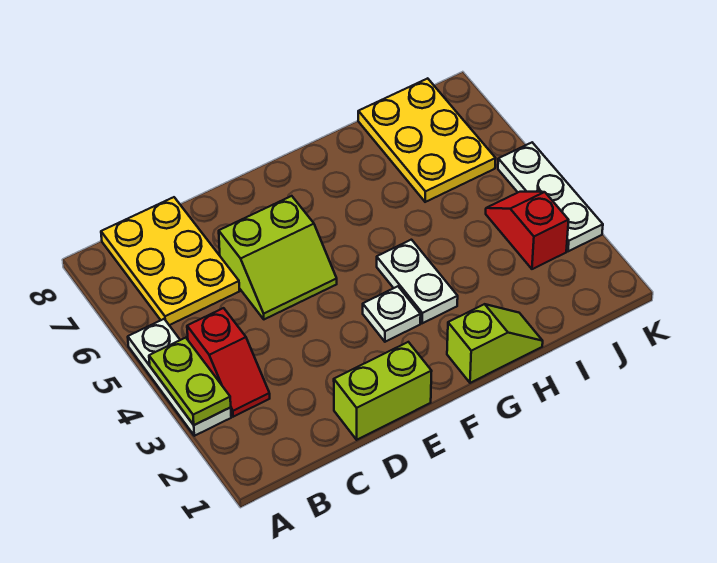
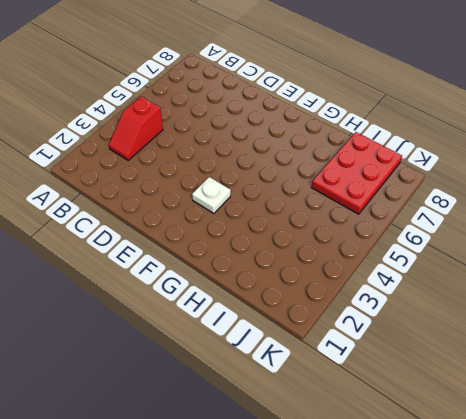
red plate I6:J8 level 1 -> yellow plate I6:J8 level 1
none -> white plate A3:A5 level 1
none -> yellow plate B6:C8 level 1
none -> lime brick D1:E1 level 1

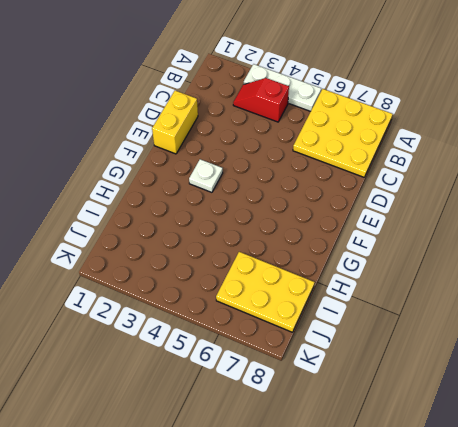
yellow plate A6:C8 level 1 -> yellow plate B6:C8 level 1
yellow brick D1:E1 level 1 -> lime brick D1:E1 level 1
none -> lime slope D5:E6 level 1 top 6
none -> lime slope G1:H1 level 1 top G
none -> white plate G3:G4 level 1

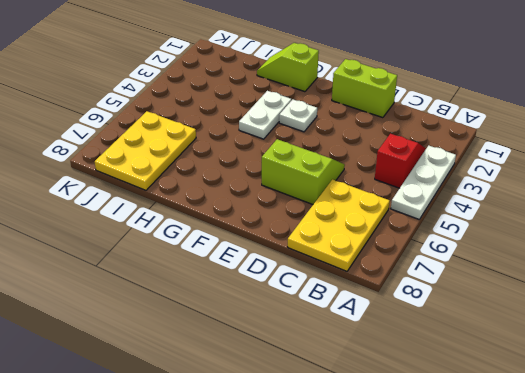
none -> red slope J3:J4 level 1 top 3
none -> white plate K3:K5 level 1
none -> lime plate A3:A4 level 2

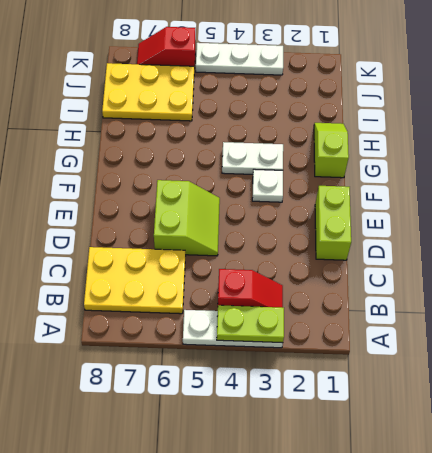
red slope K6:K7 level 1 top 6 -> red slope J3:J4 level 1 top 3

